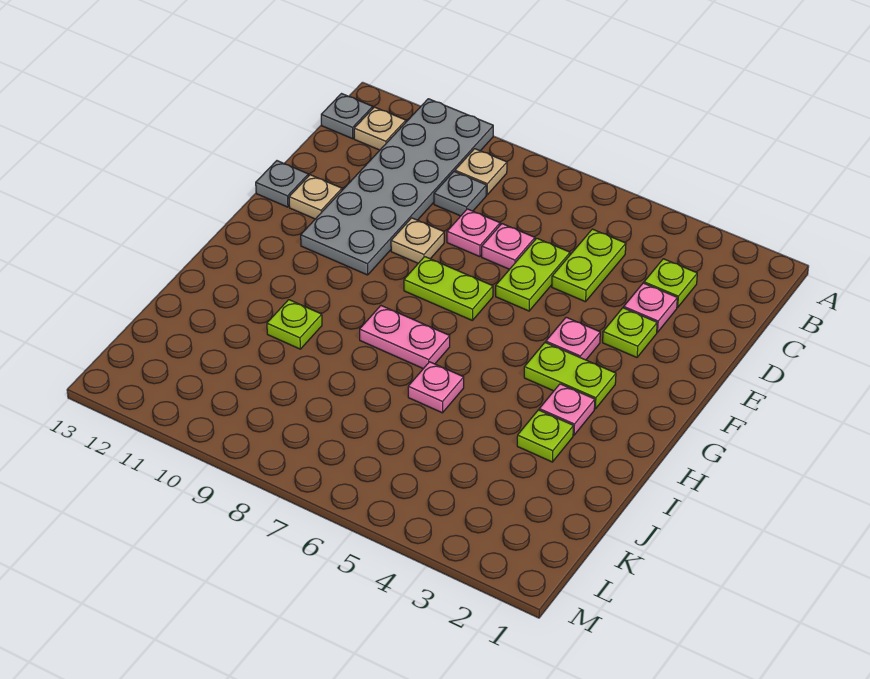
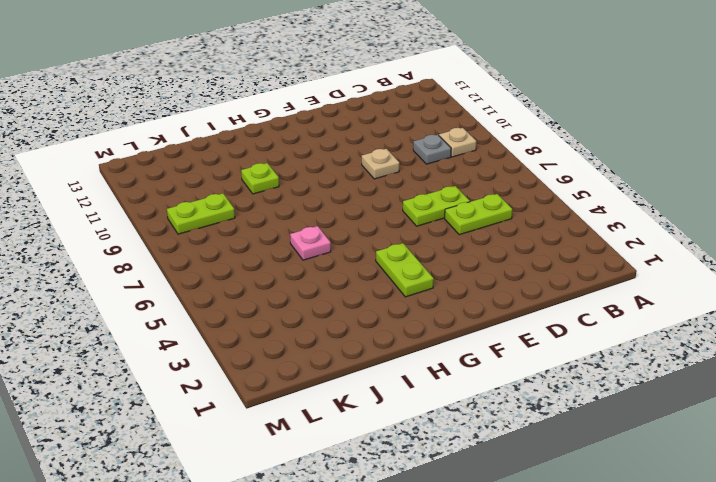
lime plate K9:L9 level 1 -> lime plate F7:F8 level 1
none -> grey plate A10:F11 level 1
none -> tan plate B12 level 1
none -> grey plate B13 level 1

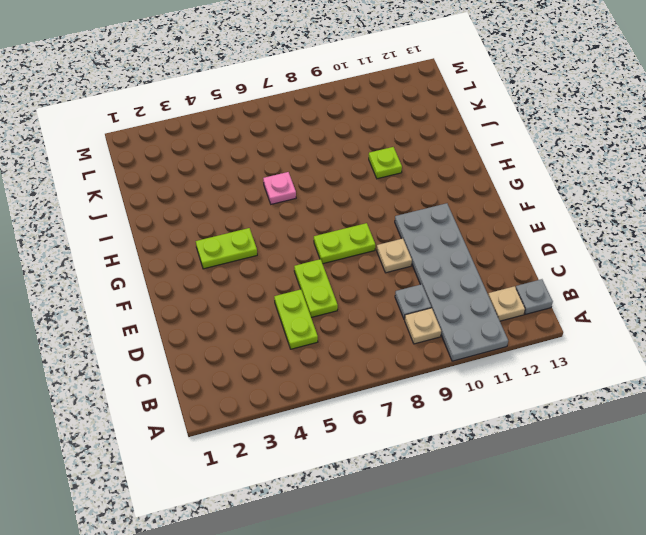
none -> lime plate C3 level 1
none -> pink plate D3 level 1
none -> pink plate D7 level 1

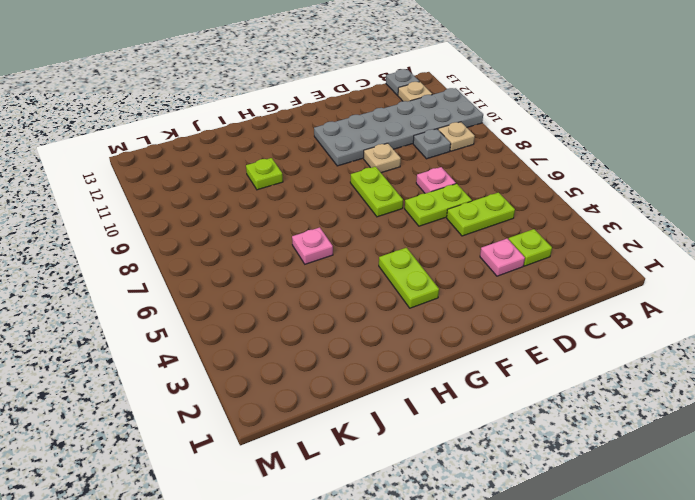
none -> pink plate D8 level 1
none -> lime plate E3 level 1
none -> tan plate E12 level 1

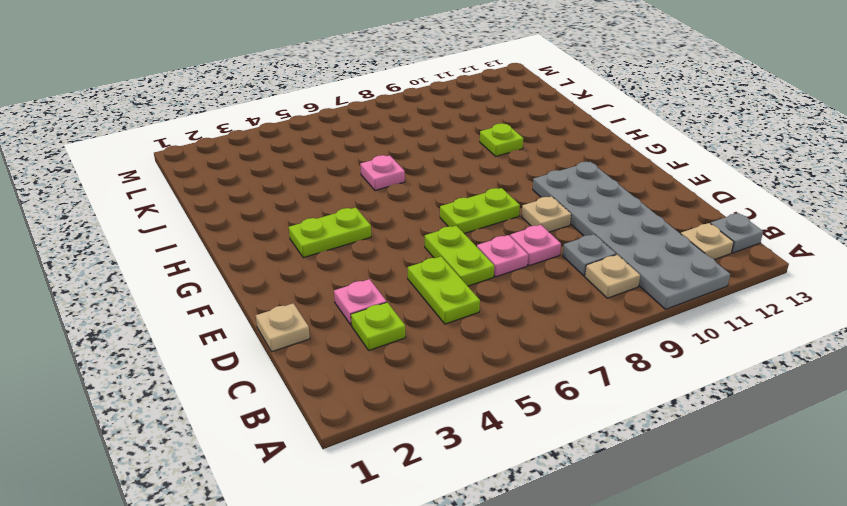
tan plate D1 level 1 -> tan plate E12 level 1
none -> lime plate E3 level 1
none -> grey plate E13 level 1
none -> pink plate F4 level 1

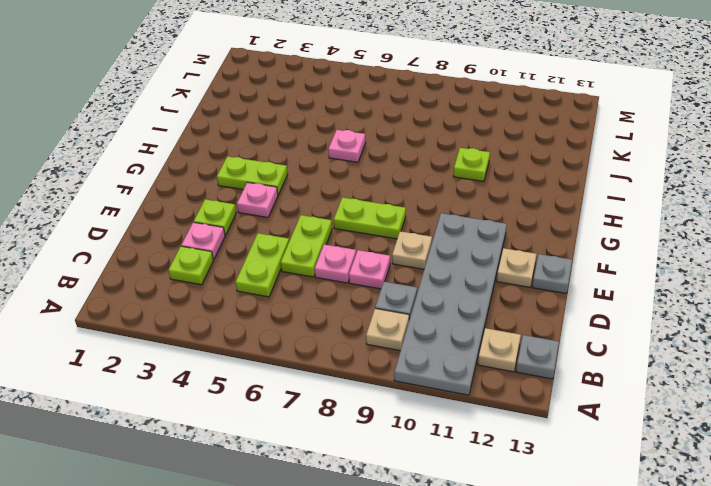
none -> pink plate H3 level 1
none -> pink plate H7:H8 level 1
none -> lime plate I3 level 1

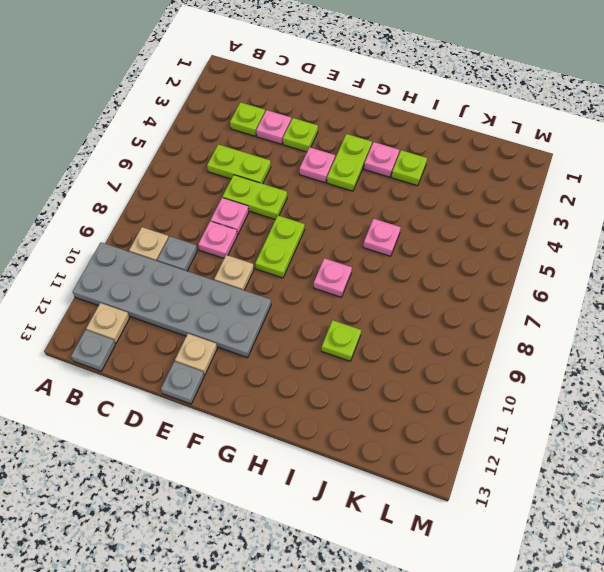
pink plate H8 level 1 -> pink plate H7:H8 level 1

